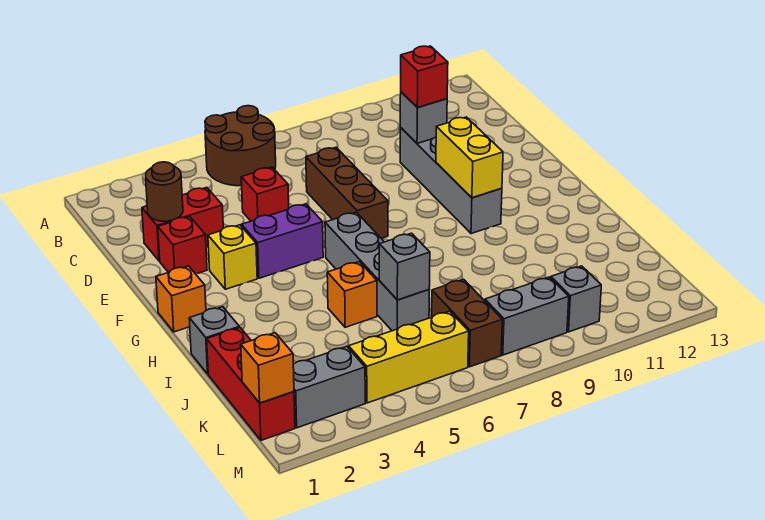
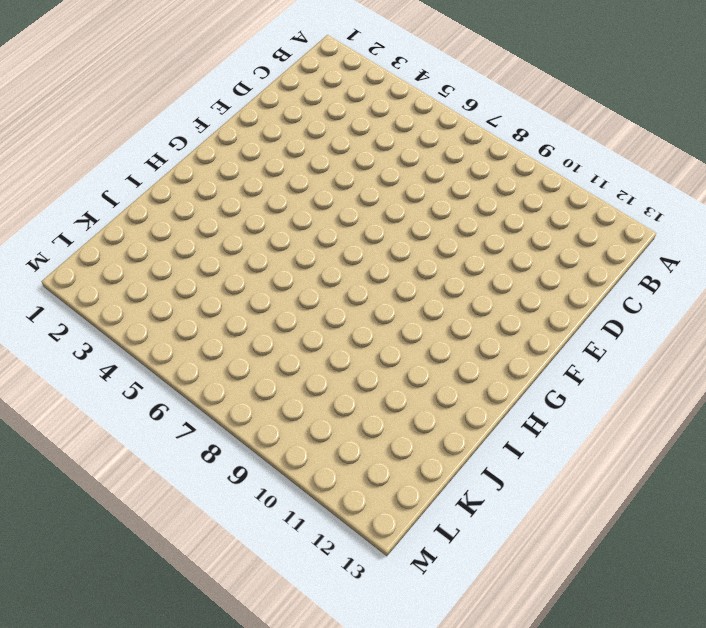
none -> brown round brick A5:B6 level 1
none -> red brick D2:D3 level 1
none -> red brick D5 level 1

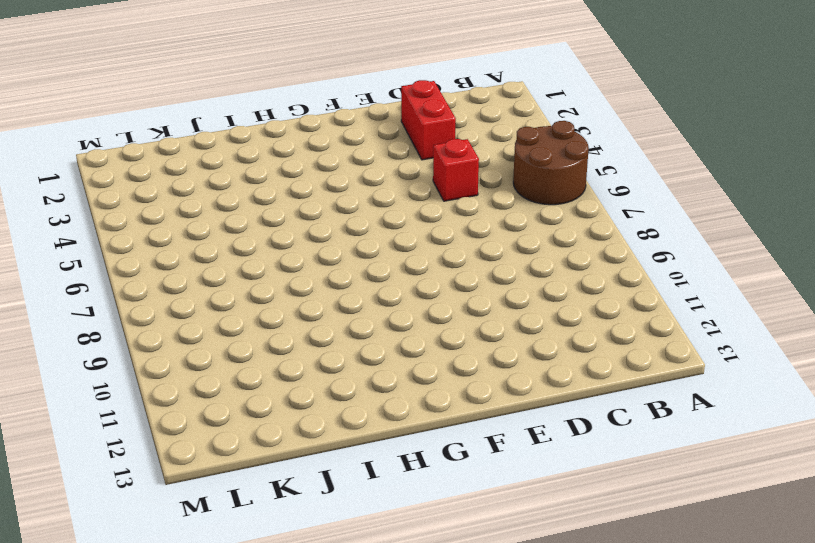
none -> brown brick D7:F7 level 1
none -> grey brick D10:G10 level 1
none -> red brick E2 level 1

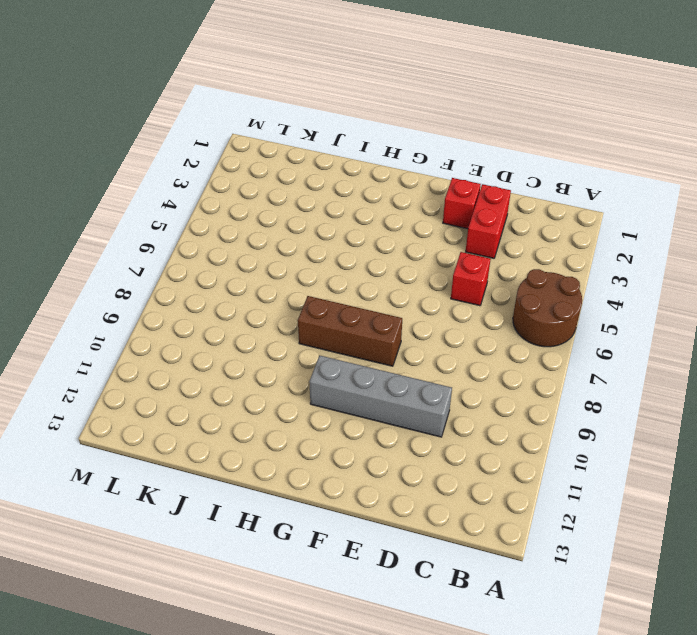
brown brick F8:H8 level 1 -> brown brick D7:F7 level 1
none -> yellow brick F3 level 1
none -> purple brick F4:F5 level 1
none -> orange brick G1 level 1

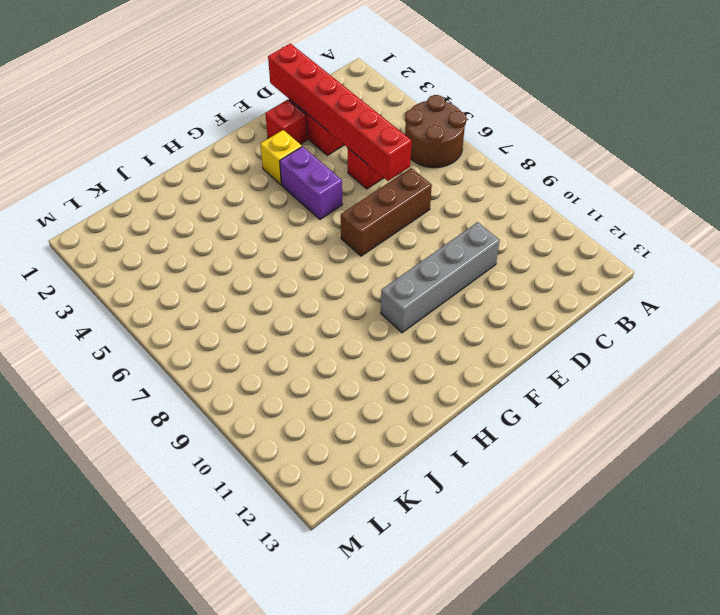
red brick D1:D6 level 2 -> brown round brick D2 level 2
none -> orange brick G1 level 1
none -> grey brick G6:J6 level 1
none -> grey brick I1 level 1

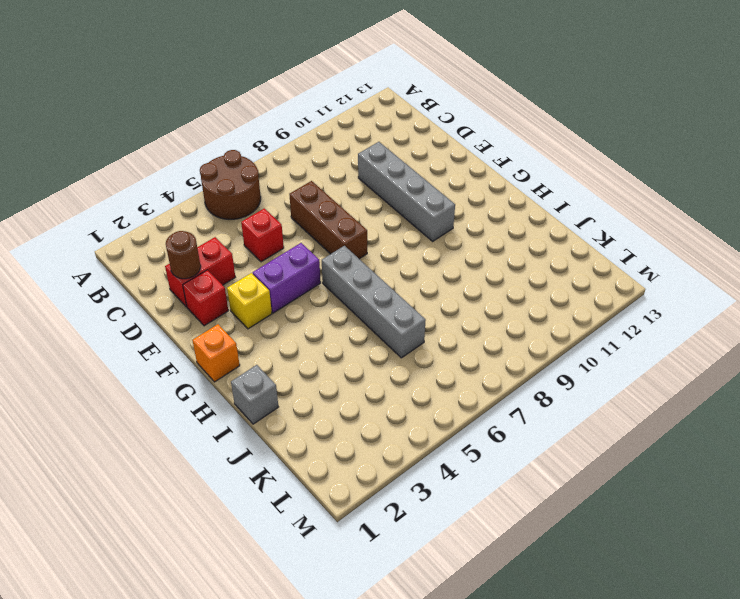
none -> orange brick I5 level 1
none -> red brick J1:L1 level 1
none -> brown brick K7:L7 level 1

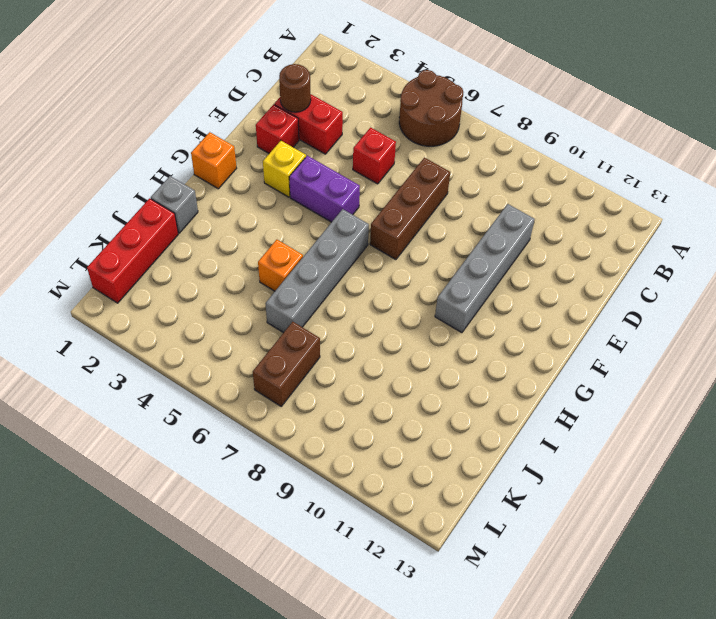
none -> grey brick L2:L3 level 1
none -> yellow brick L4:L6 level 1
none -> grey brick L8:L9 level 1

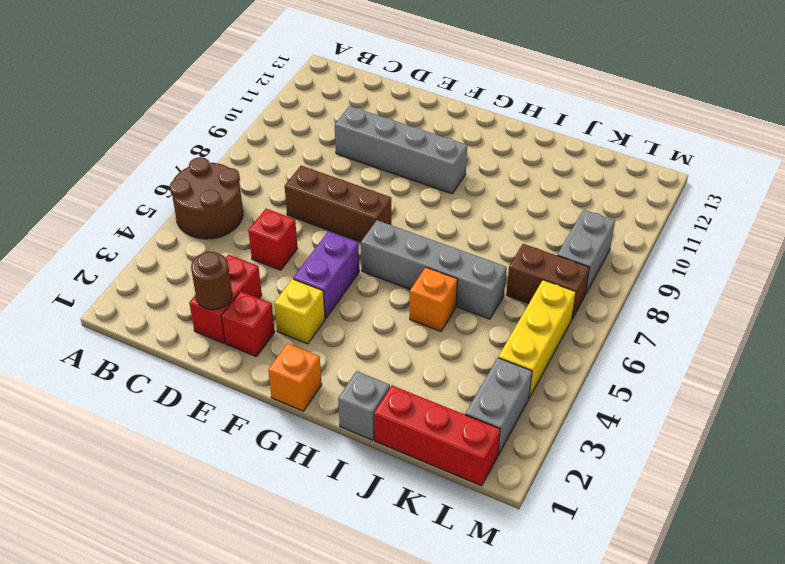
none -> grey brick L10 level 1
none -> grey brick D10 level 2
none -> yellow brick F10:G10 level 2

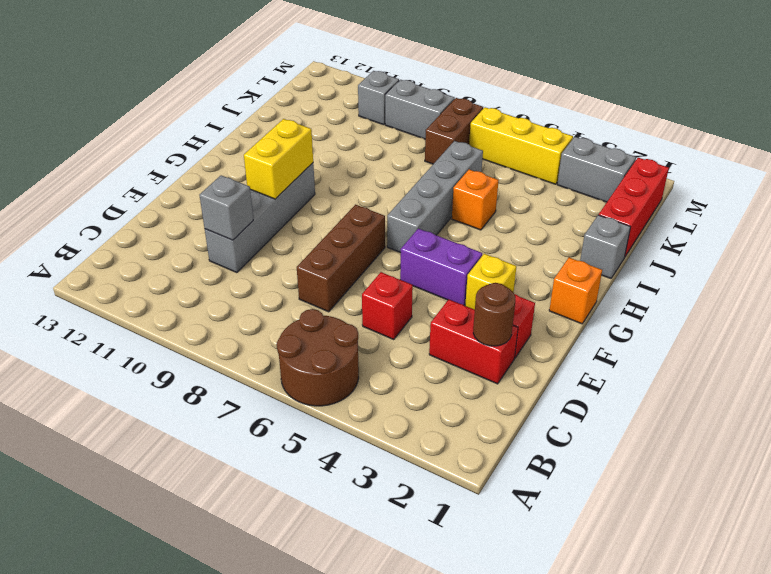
none -> grey brick J6 level 2
none -> orange brick L1 level 2
none -> red brick D10 level 3

